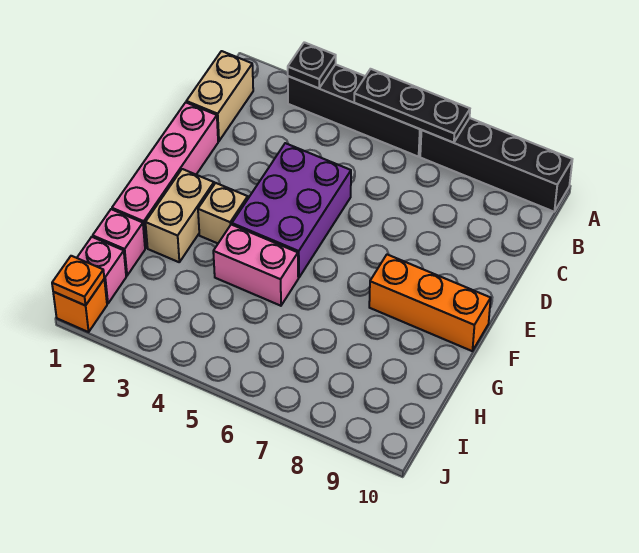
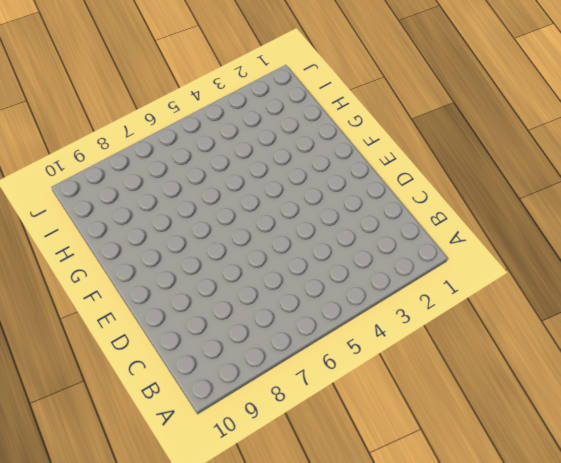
none -> black brick A3:A6 level 1
none -> black brick A7:A10 level 1
none -> tan brick B1:C1 level 1

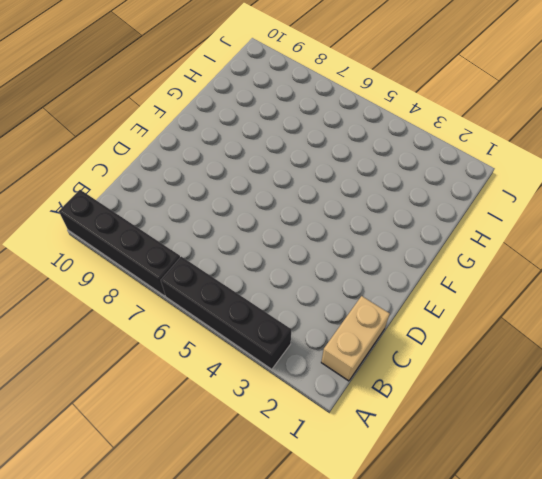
none -> pink brick D1:G1 level 1
none -> purple brick D4:F5 level 1
none -> tan brick F2:G2 level 1

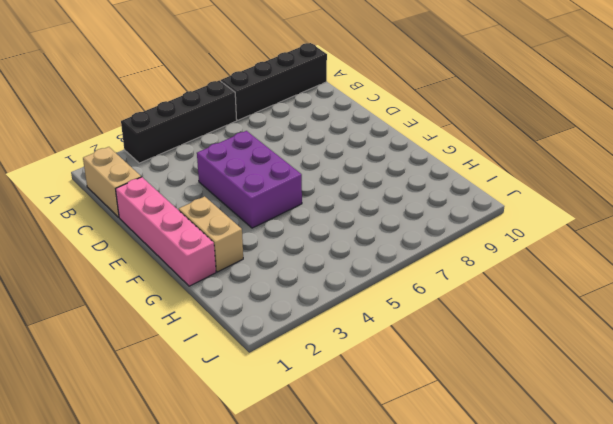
none -> tan brick F3 level 1
none -> orange brick F8:F10 level 1
none -> pink brick G4:G5 level 1

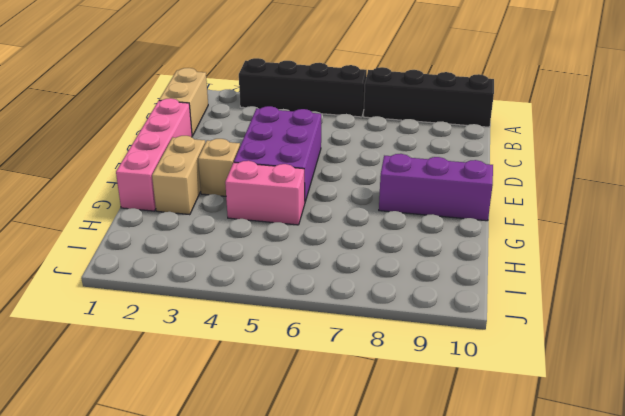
purple brick F8:F10 level 1 -> orange brick F8:F10 level 1
none -> pink brick H1 level 1
none -> pink brick I1 level 1
none -> orange brick J1 level 1

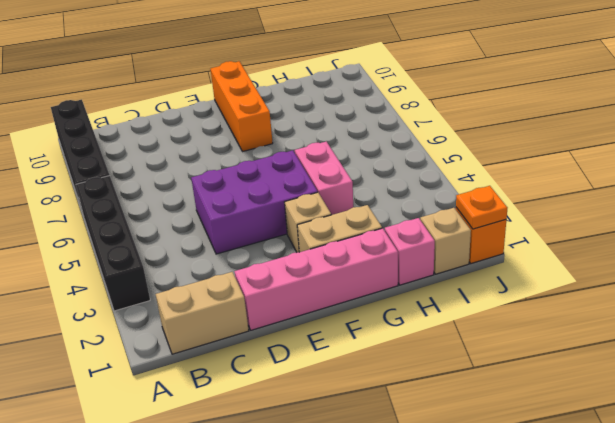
tan brick I1 level 1 -> pink brick I1 level 1
none -> black plate A3 level 2
none -> black plate A5:A7 level 2

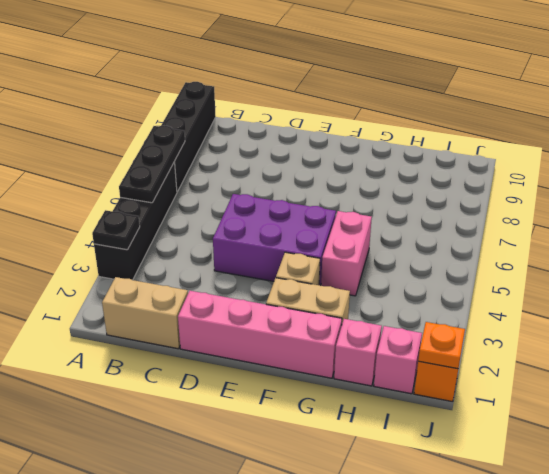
none -> orange brick F8:F10 level 1

